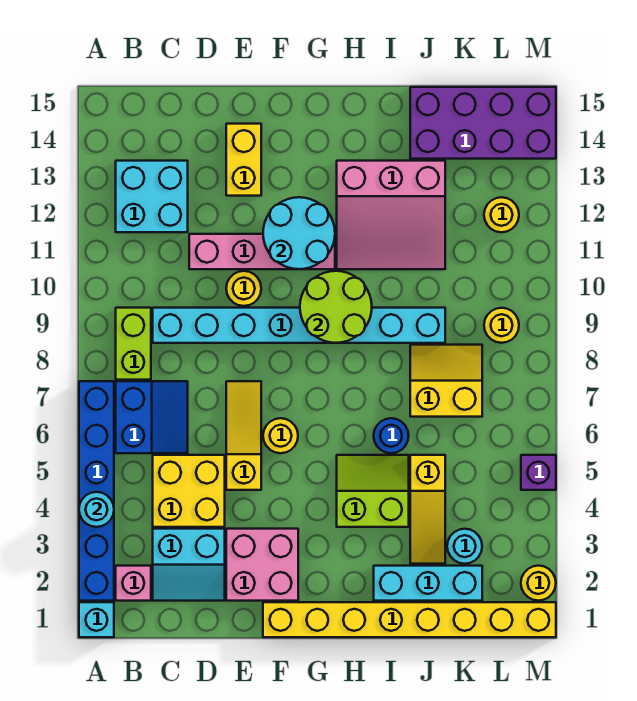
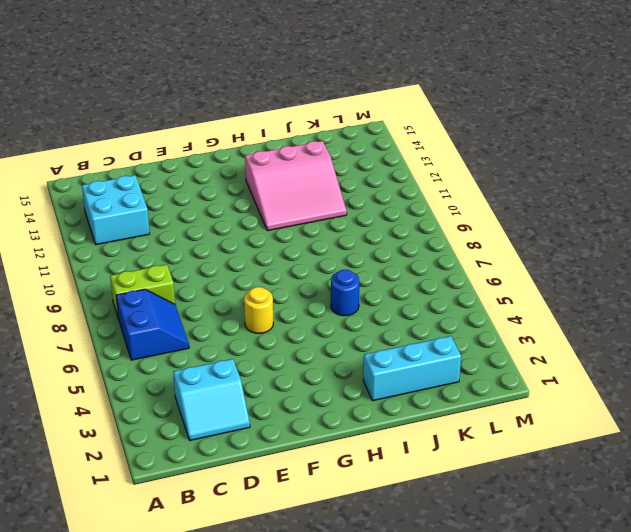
lime brick B8:C8 level 1 -> lime brick B8:B9 level 1
none -> cyan brick A1 level 1
none -> blue brick A2:A7 level 1
none -> pink brick B2 level 1
none -> yellow brick C4:D5 level 1

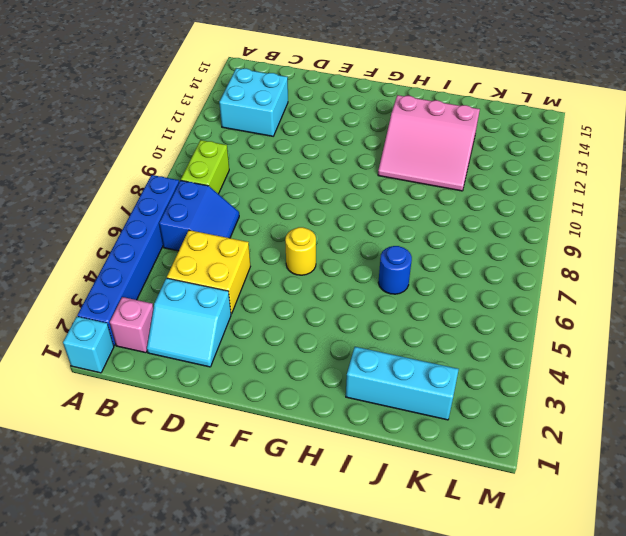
none -> cyan brick C9:J9 level 1
none -> pink brick D11:G11 level 1
none -> pink brick E2:F3 level 1
none -> yellow slope E5:E7 level 1 top 5

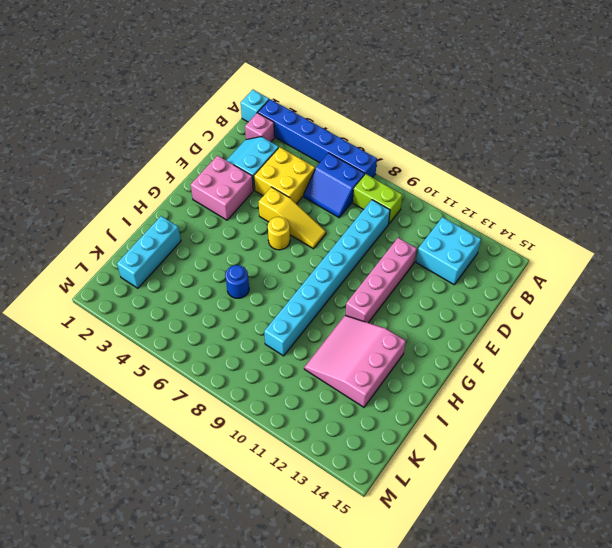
none -> yellow round brick E10 level 1
none -> yellow brick E13:E14 level 1
none -> yellow brick F1:M1 level 1
none -> lime slope H4:I5 level 1 top 4

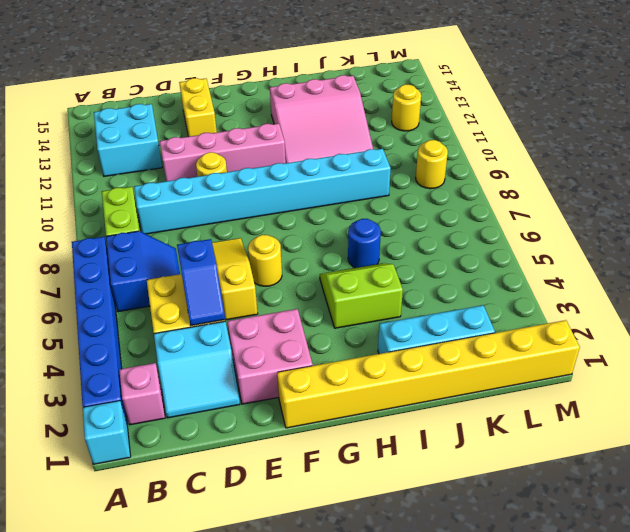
blue slope D4:D5 level 2 top 5 -> none
none -> yellow slope J3:J5 level 1 top 5
none -> yellow slope J7:K8 level 1 top 7
none -> purple brick J14:M15 level 1
none -> cyan round brick K3 level 1

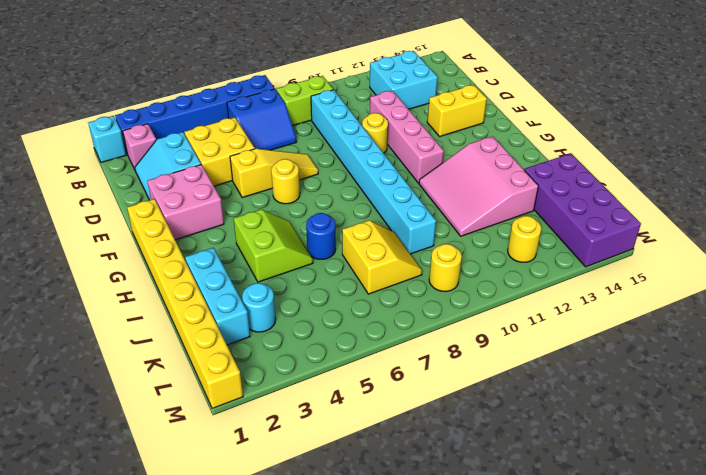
none -> yellow slope J3:J5 level 1 top 5
none -> yellow round brick M2 level 1
none -> purple brick M5 level 1
none -> cyan round brick A4 level 2

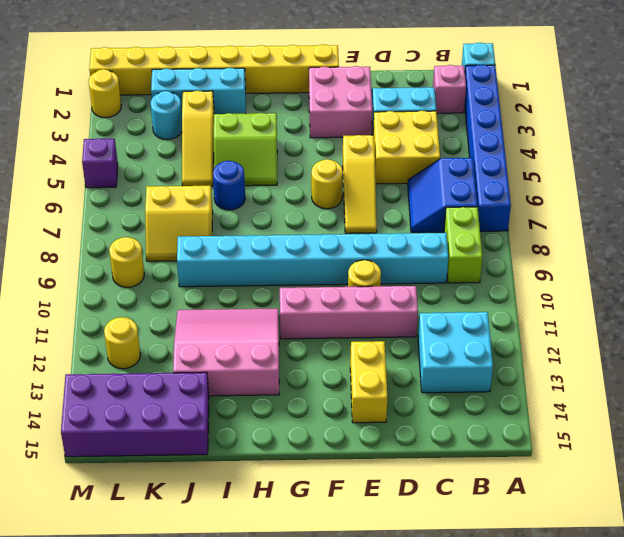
yellow slope J3:J5 level 1 top 3 -> yellow slope J3:J5 level 1 top 5
none -> cyan round brick A4 level 2
none -> cyan round brick F11:G12 level 2
none -> lime round brick G9:H10 level 2

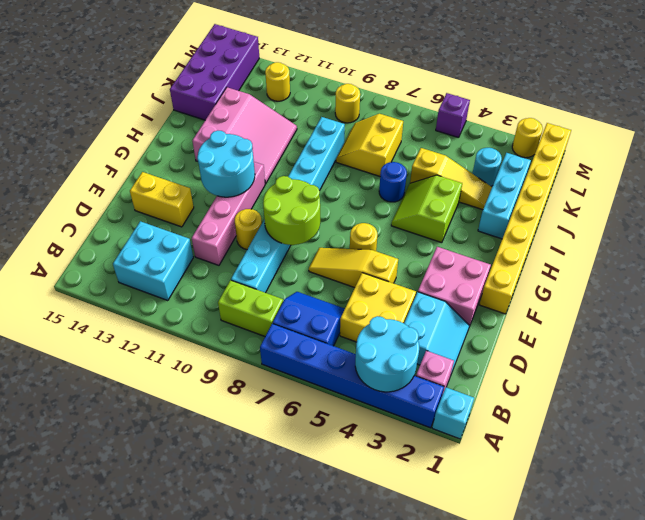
cyan round brick A3:B4 level 2 -> cyan round brick A4 level 2
lime round brick E8:F9 level 2 -> lime round brick G9:H10 level 2

